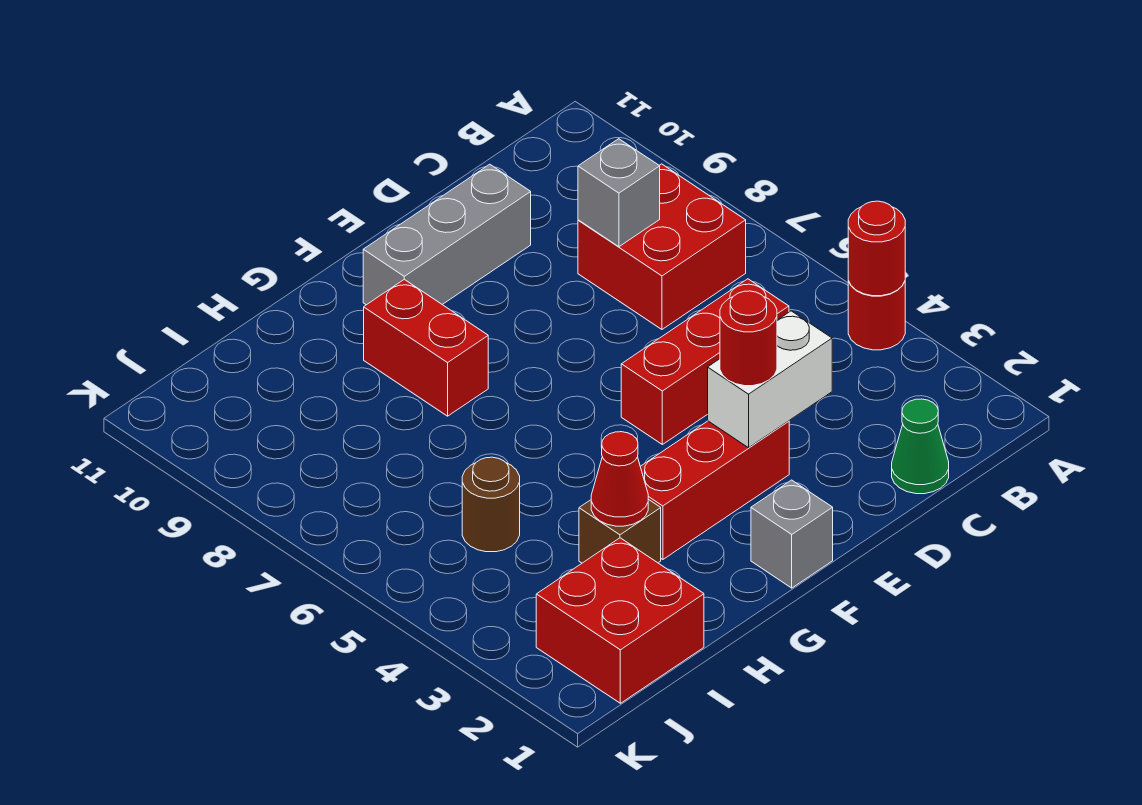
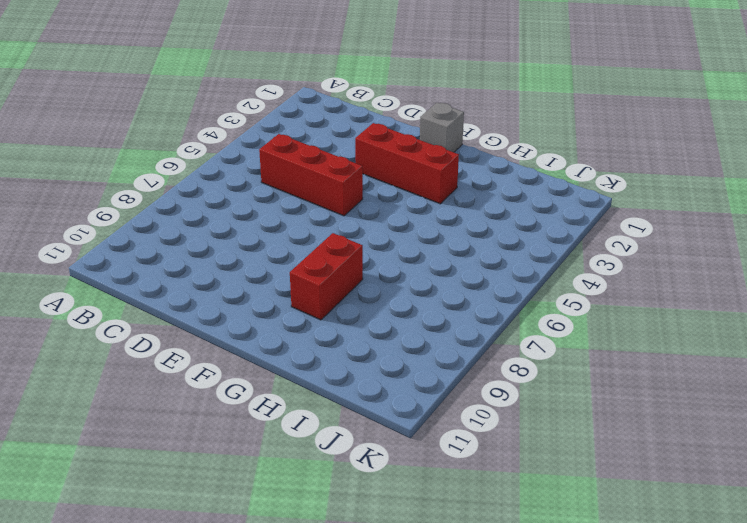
none -> red round brick A4 level 1
none -> red brick B7:C8 level 1
none -> green cone C1 level 1

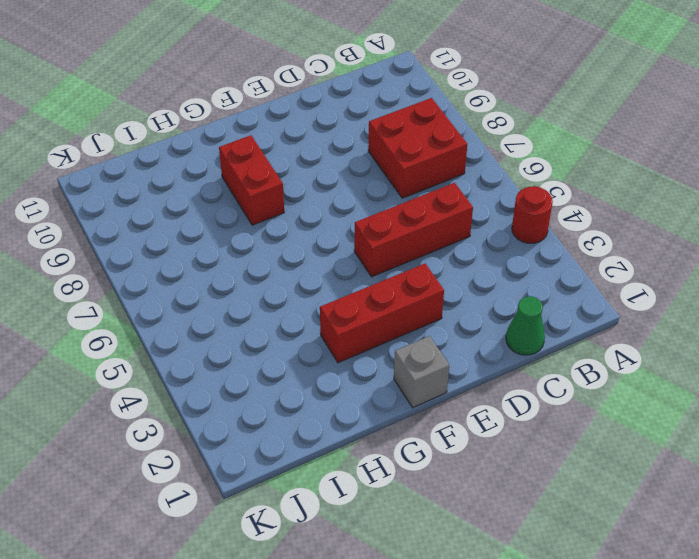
none -> grey brick D10:F10 level 1
none -> brown brick H3 level 1
none -> red brick I1:J2 level 1

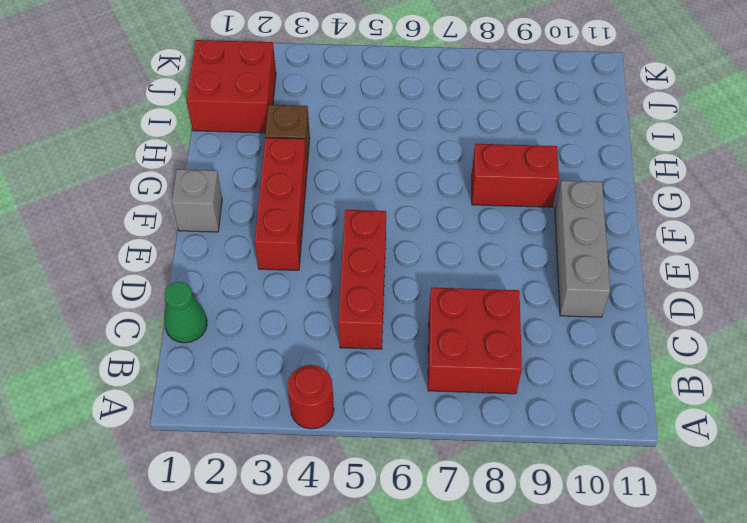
none -> brown round brick I5 level 1
none -> red round brick A4 level 2
none -> grey brick C8 level 2

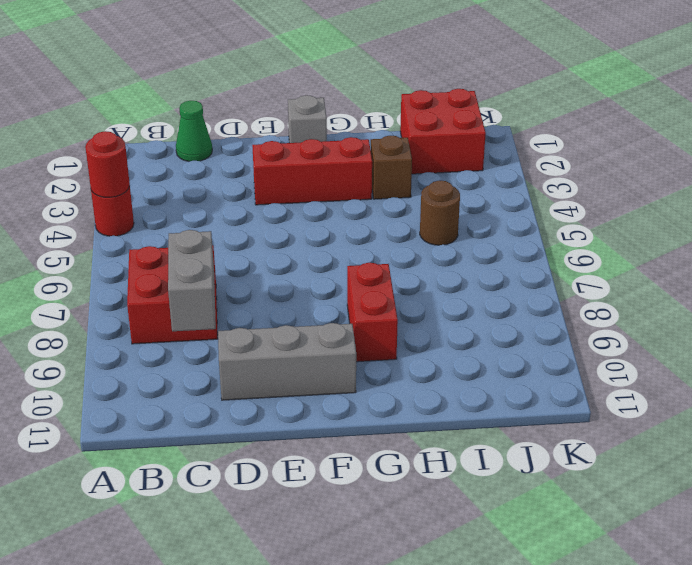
grey brick C8:C9 level 2 -> grey brick C8 level 2
none -> red brick C5:E5 level 1
none -> white brick D3:E3 level 2
none -> red cone H3 level 2

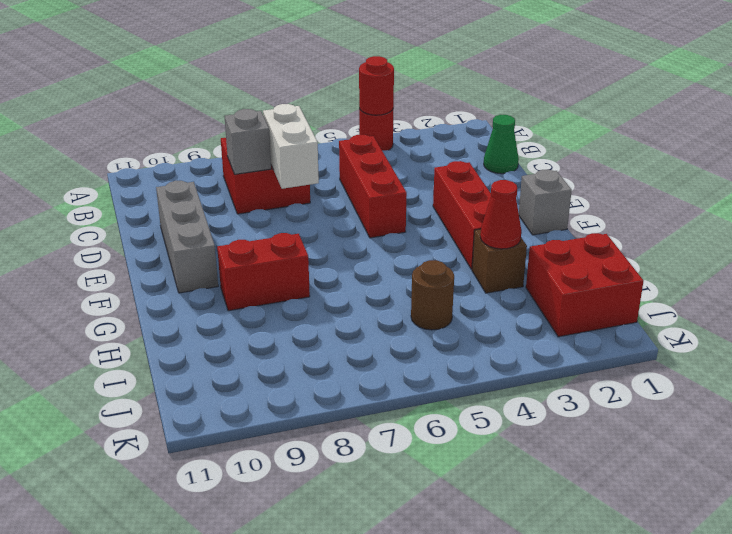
white brick C7:D7 level 2 -> white brick D3:E3 level 2
none -> red round brick E3 level 3

